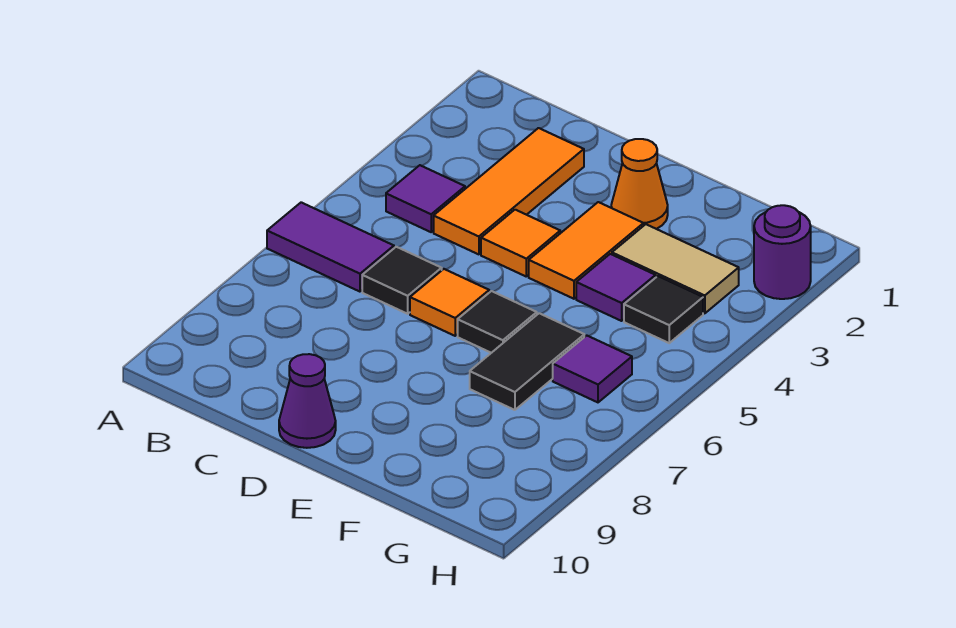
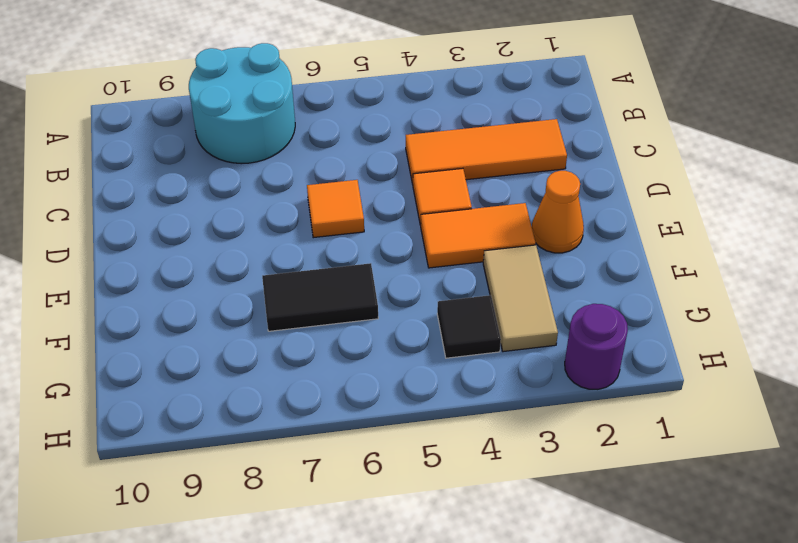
cyan round brick A7:B8 level 1 -> none
none -> purple tile A6:B6 level 1
none -> purple tile B4 level 1
none -> black tile C6 level 1

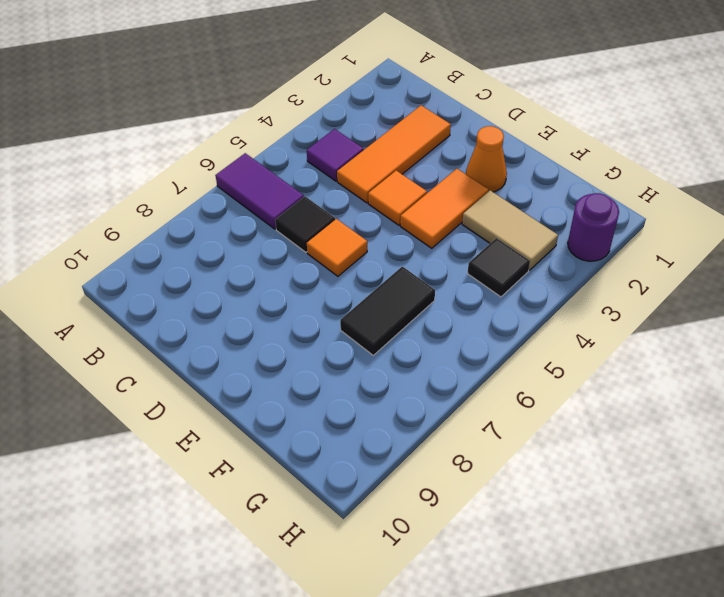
none -> purple cone D10 level 1
none -> black tile E6 level 1
none -> purple tile F4 level 1

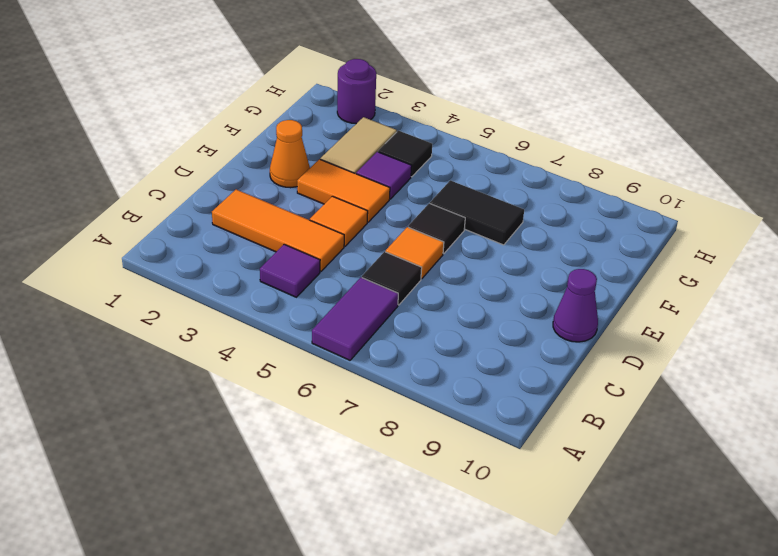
none -> purple tile G6 level 1

